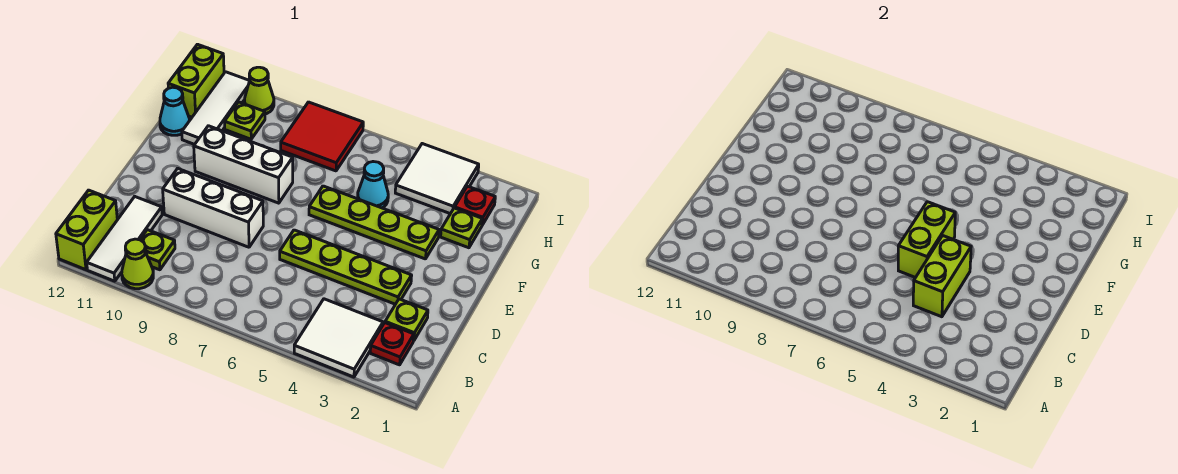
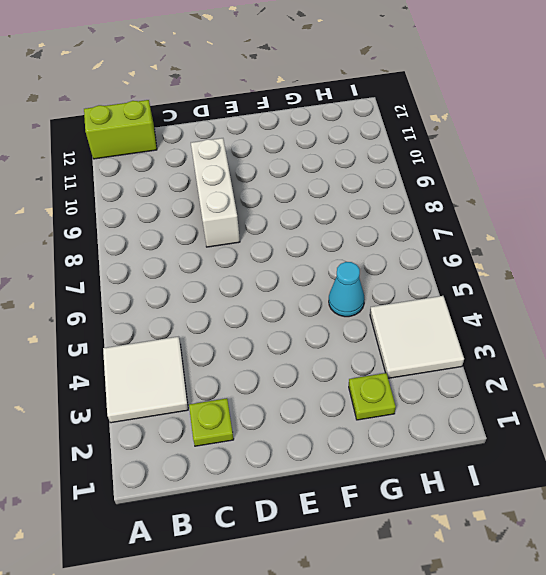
none -> lime cone A10 level 1
none -> white tile A11:C11 level 1
none -> red plate B2 level 1

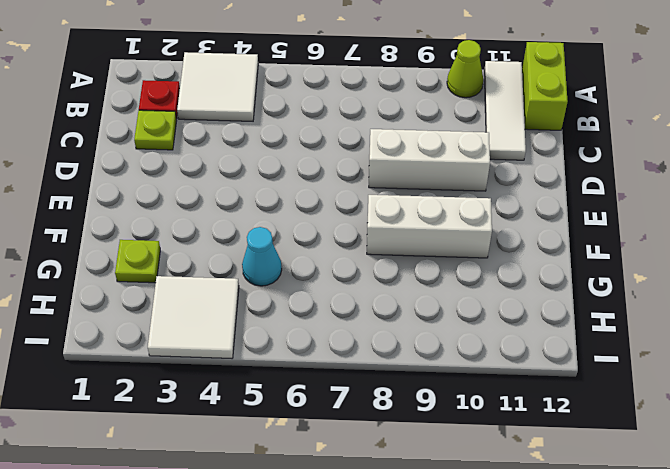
none -> lime plate B10 level 1
none -> lime plate D3:D6 level 1
none -> lime plate F3:F6 level 1

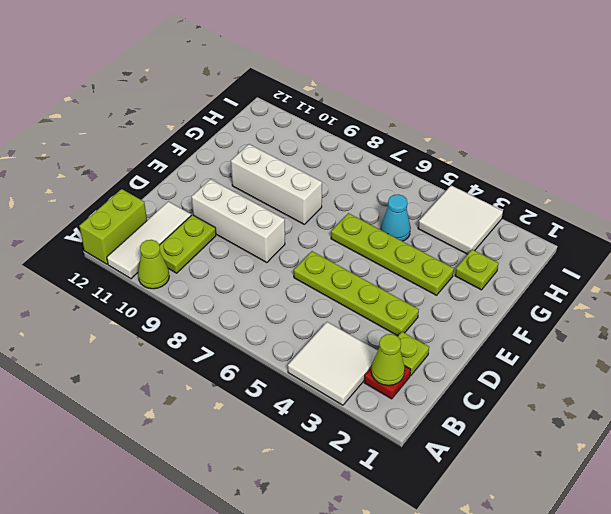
lime cone B2 level 2 -> lime cone I10 level 1
lime plate B10:C10 level 1 -> lime plate B10 level 1
none -> white tile G11:I11 level 1
none -> cyan cone G12 level 1
none -> red plate H2 level 1

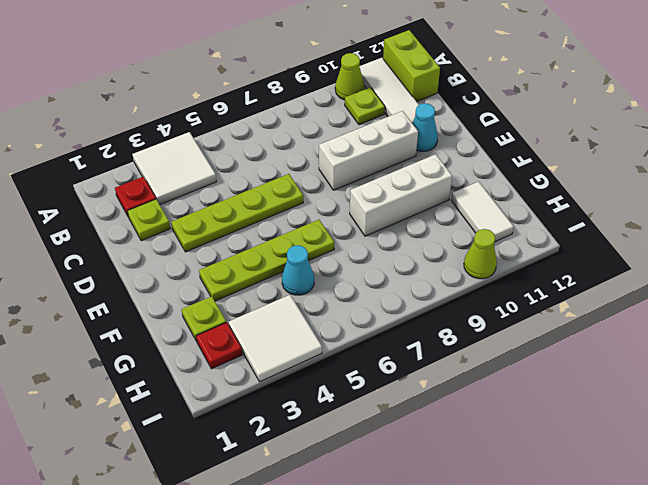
cyan cone D11 level 1 -> cyan cone G12 level 1
white tile G11:H11 level 1 -> white tile G11:I11 level 1
none -> red tile H7:I8 level 1
none -> lime plate H10 level 1
none -> lime brick H12:I12 level 1

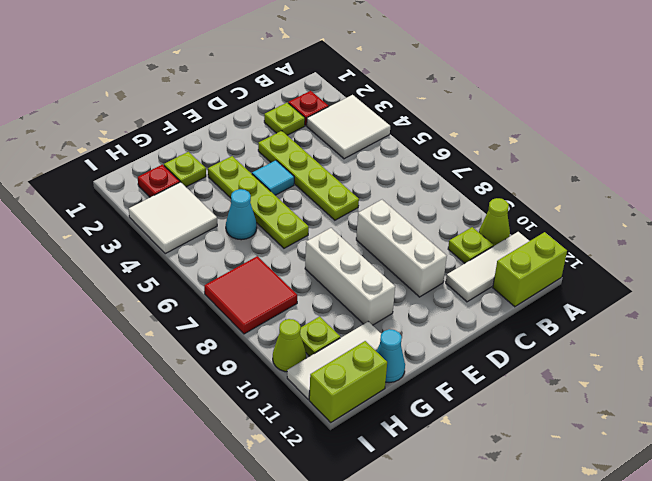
cyan tile E4 level 1 -> none
none -> lime brick C4:D4 level 2
none -> lime brick D5:E5 level 2

